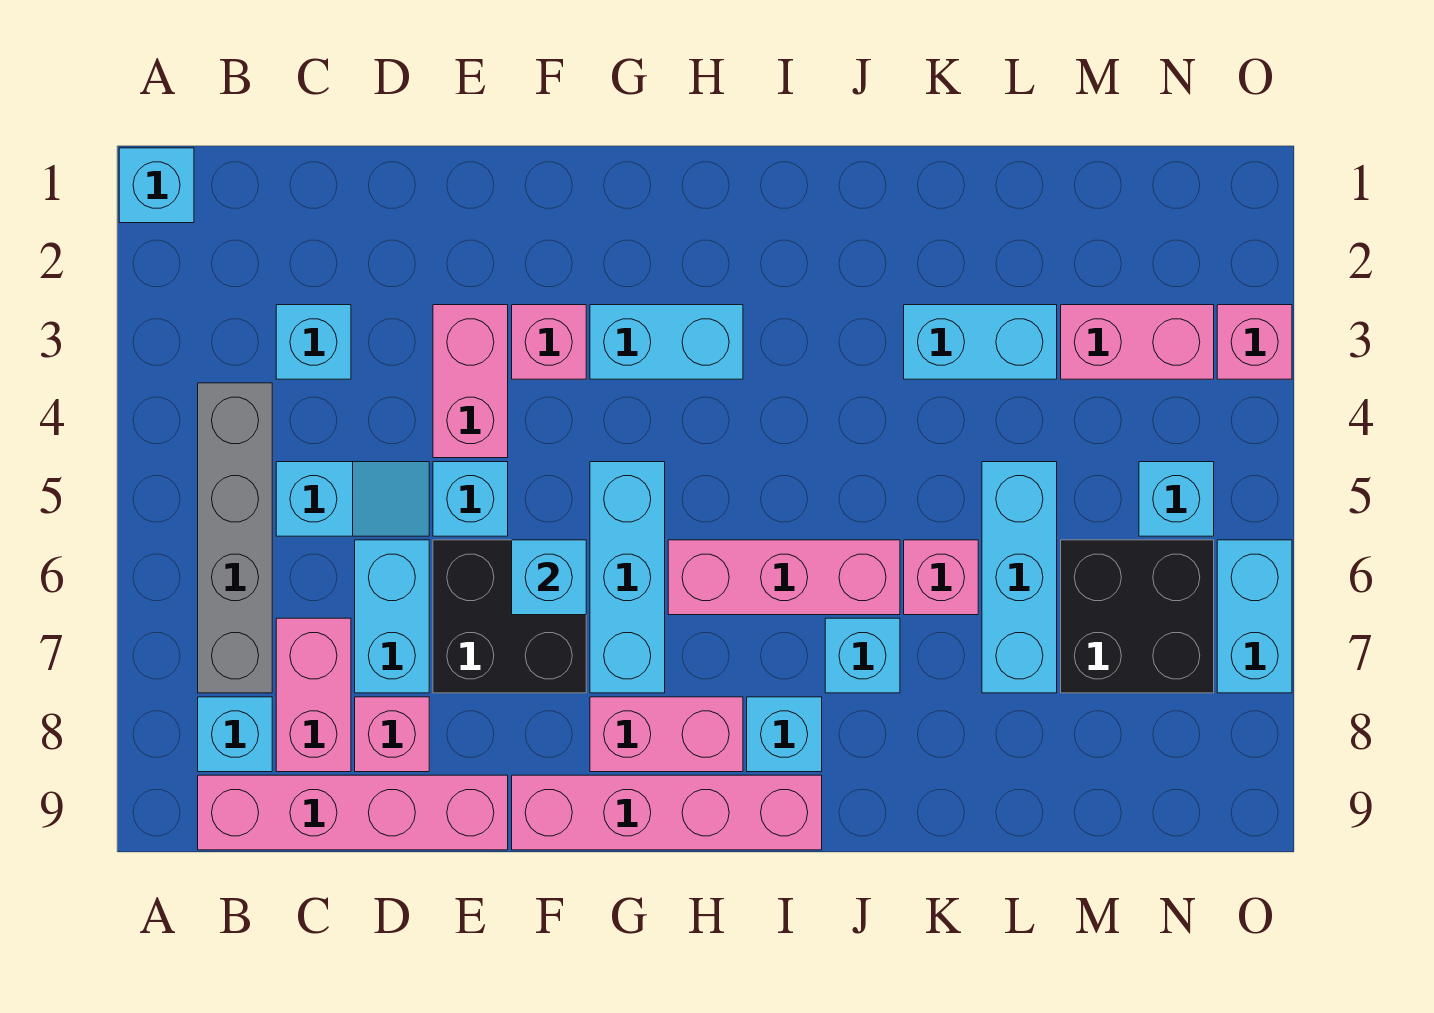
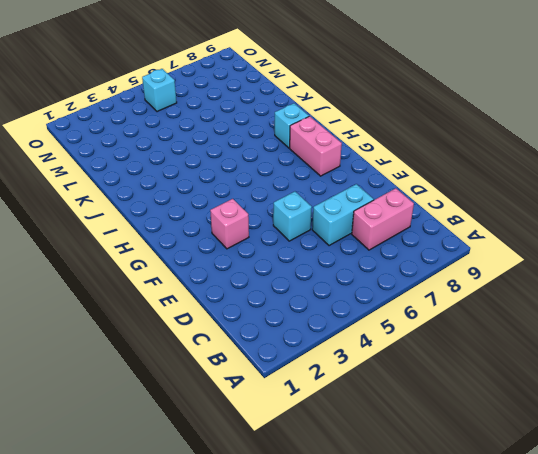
none -> cyan brick A1 level 1
none -> grey brick B4:B7 level 1
none -> cyan brick B8 level 1

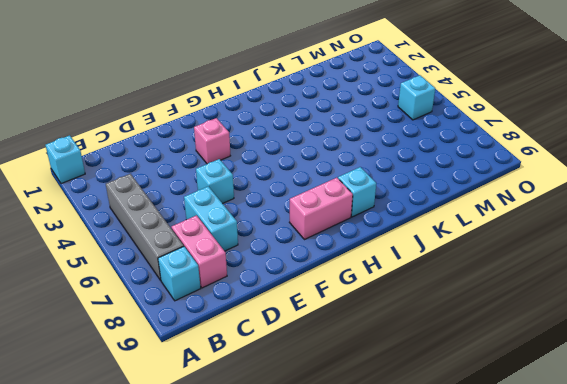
none -> pink brick B9:E9 level 1
none -> cyan brick C3 level 1
none -> cyan slope C5:D5 level 1 top C

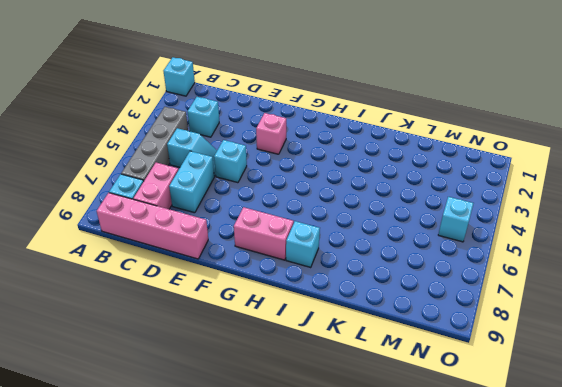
none -> pink brick D8 level 1
none -> pink brick E3:E4 level 1
none -> black brick E6:F7 level 1

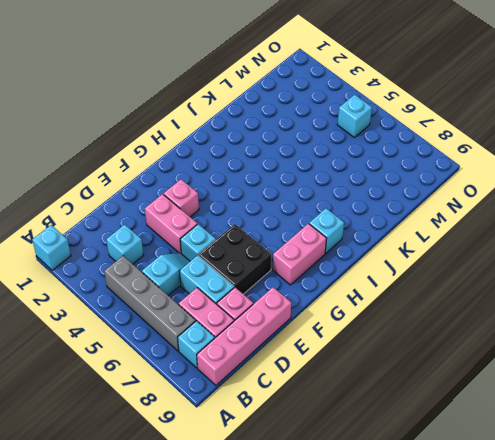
none -> pink brick F9:I9 level 1
none -> cyan brick G3:H3 level 1
none -> cyan brick G5:G7 level 1

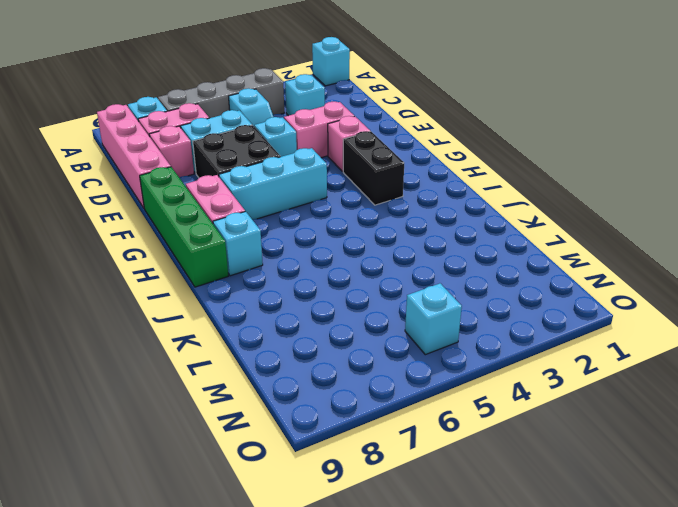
green brick F9:I9 level 1 -> pink brick F9:I9 level 1
black brick G3:H3 level 1 -> cyan brick G3:H3 level 1
none -> pink brick H6:J6 level 1
none -> cyan brick J7 level 1
none -> cyan brick K3:L3 level 1

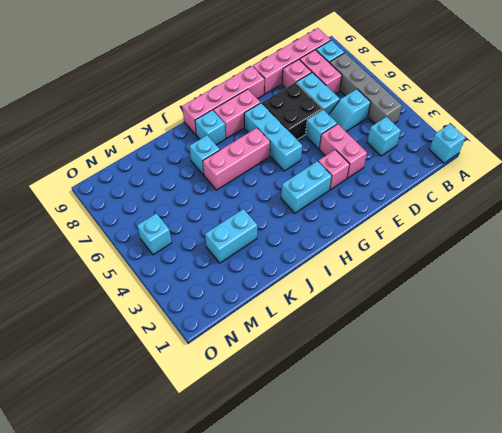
none -> pink brick K6 level 1
none -> cyan brick L5:L7 level 1
none -> pink brick M3:N3 level 1

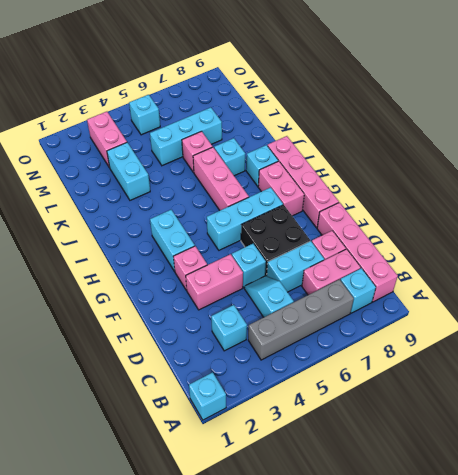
none -> black brick M6:N7 level 1
none -> pink brick O3 level 1
none -> cyan brick O6:O7 level 1

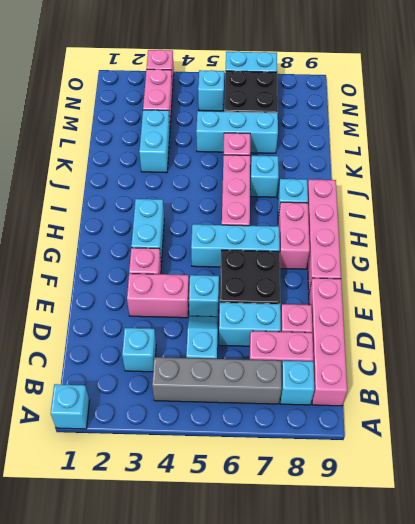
none -> cyan brick F6 level 2

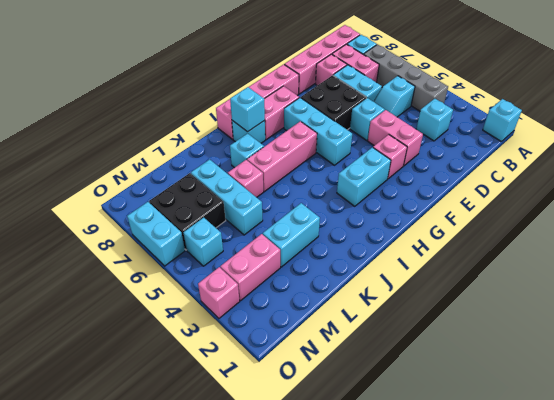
cyan brick I8 level 2 -> cyan brick F6 level 2

